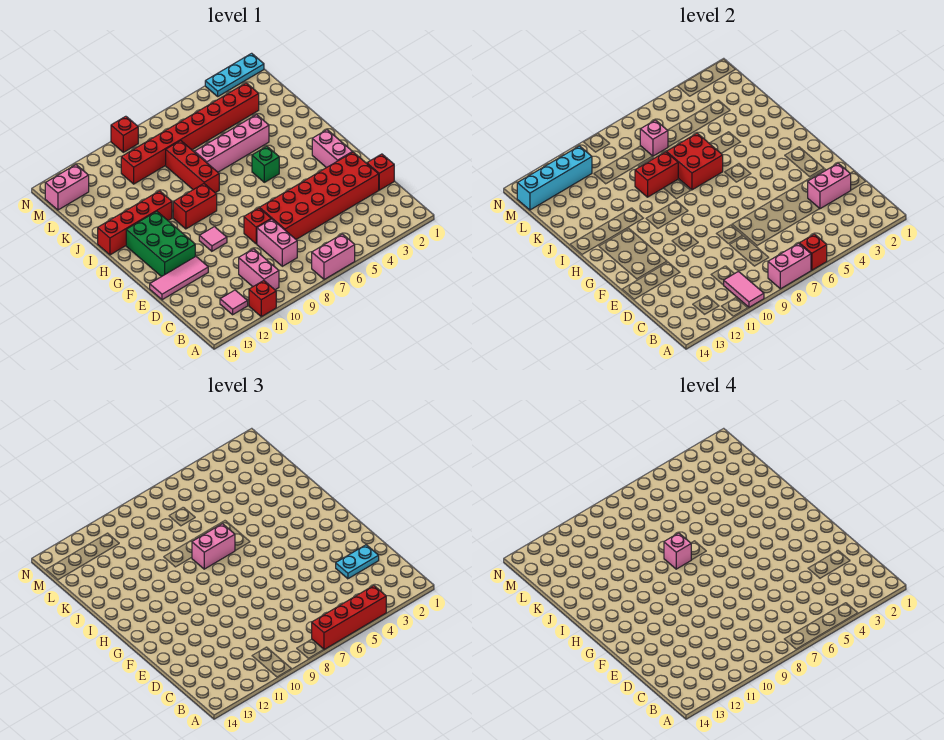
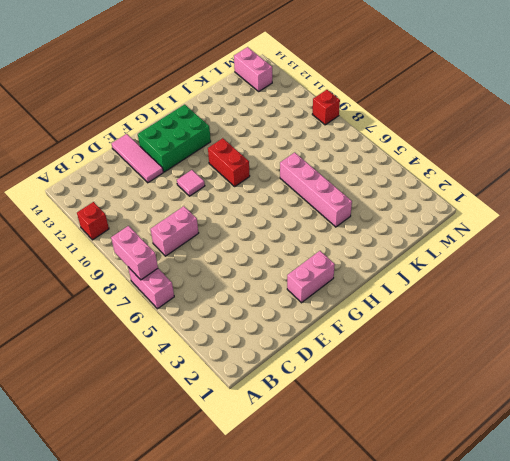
none -> pink brick B10:C10 level 1
none -> pink tile B12 level 1
none -> red brick D1 level 1
none -> red brick D2:E7 level 1

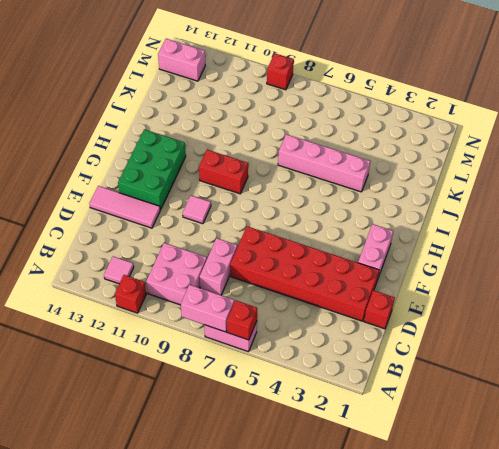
pink brick B9:C10 level 1 -> pink brick B10:C10 level 1
none -> red brick E8 level 1
none -> green brick H5 level 1
none -> red brick I8:K8 level 1
none -> red brick I11:I14 level 1

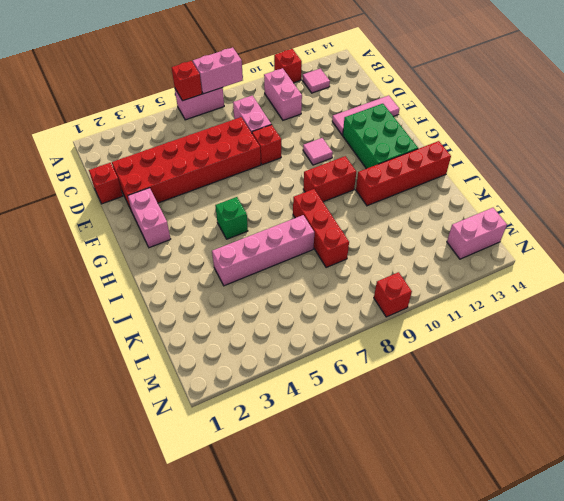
none -> red brick L3:L10 level 1
none -> cyan plate N1:N3 level 1
none -> pink tile A10:B10 level 2
none -> pink brick D2:D3 level 2

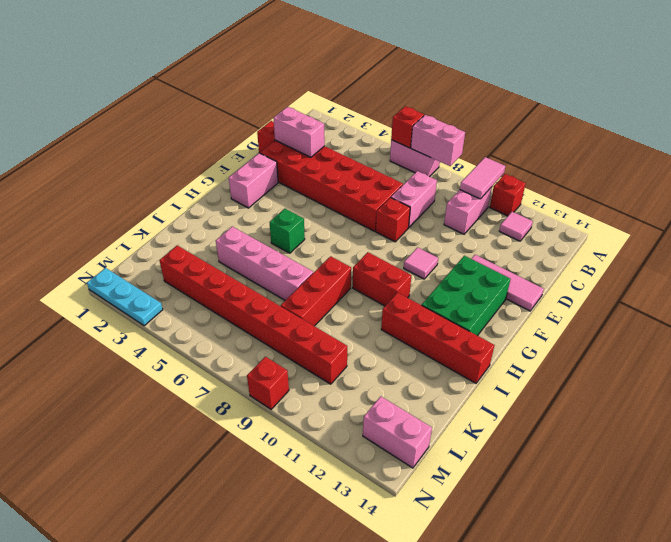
none -> red brick I6:J7 level 2
none -> red brick J8:J9 level 2
none -> pink brick L7 level 2
none -> cyan brick M11:M14 level 2

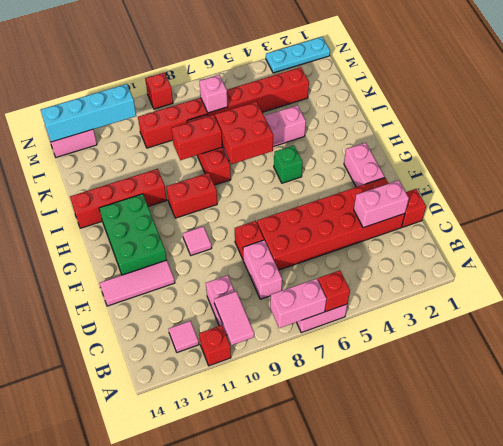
none -> red brick A4:A7 level 3
none -> cyan plate D2:D3 level 3
none -> pink brick I7:I8 level 3
none -> pink brick I8 level 4

